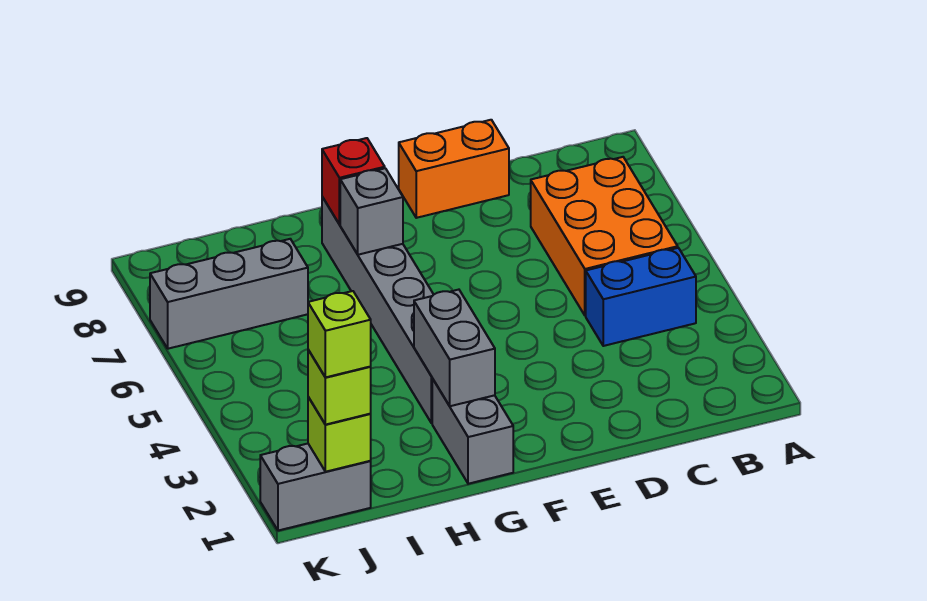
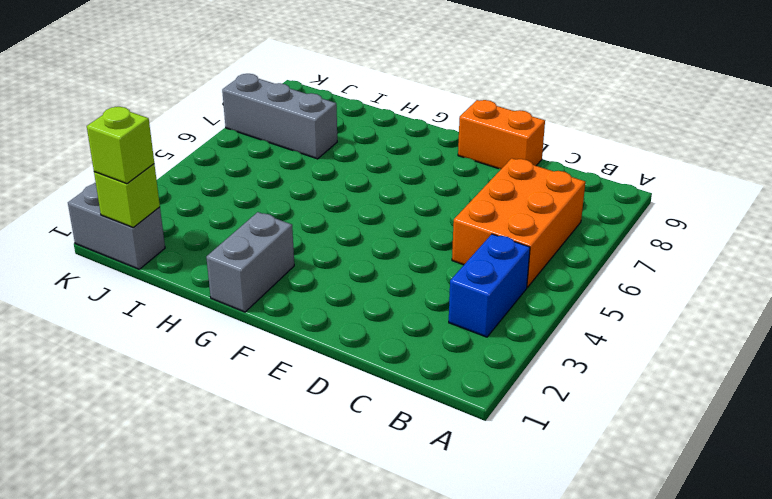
blue brick B3:B4 level 1 -> blue brick B4:C4 level 1
none -> grey brick G3:G8 level 1
none -> grey brick G2:G3 level 2
none -> grey brick G7 level 2

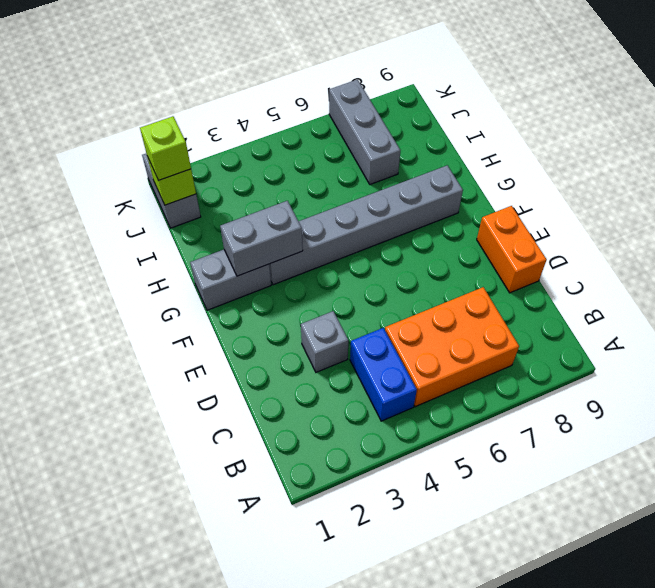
grey brick D3 level 1 -> grey brick G7 level 2
none -> red brick G8 level 2
none -> lime brick J1 level 4

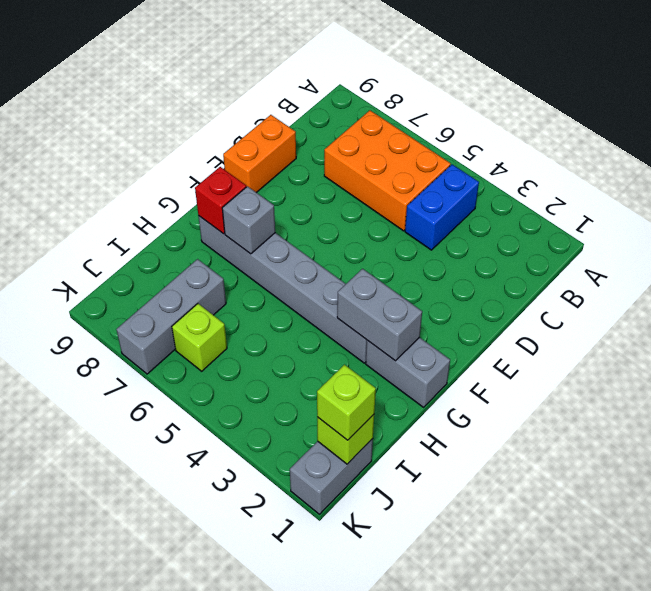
lime brick J6 level 1 -> lime brick J1 level 4

